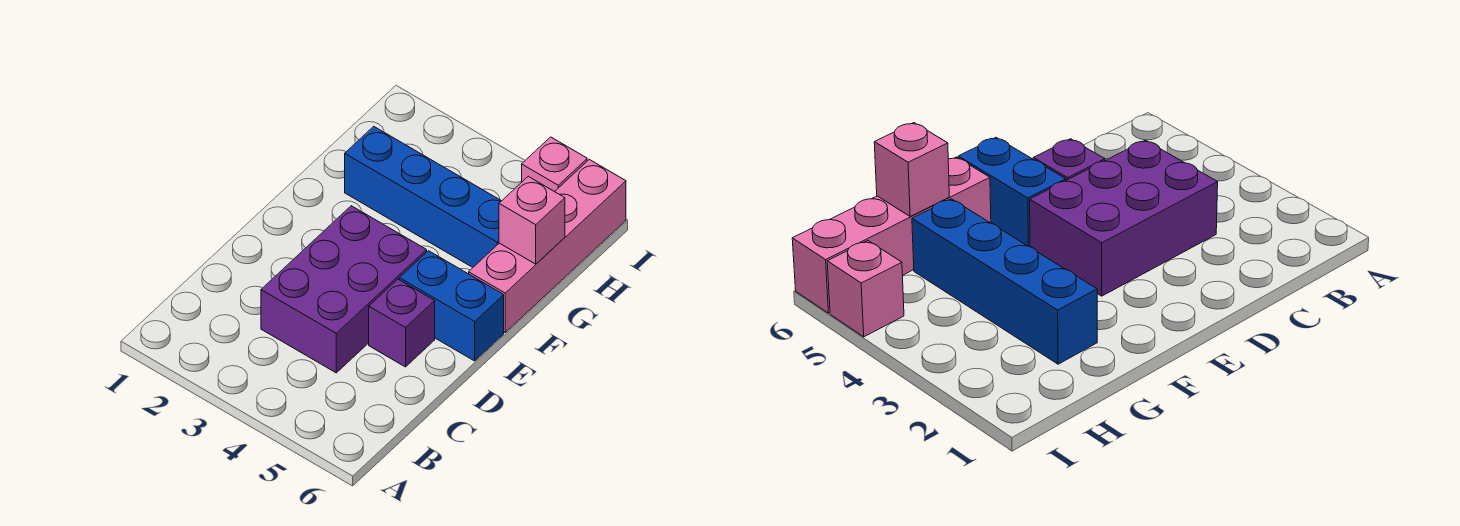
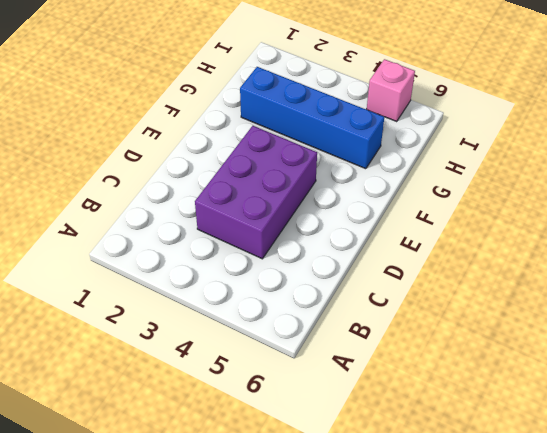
none -> purple brick D5 level 1
none -> blue brick E5:E6 level 1

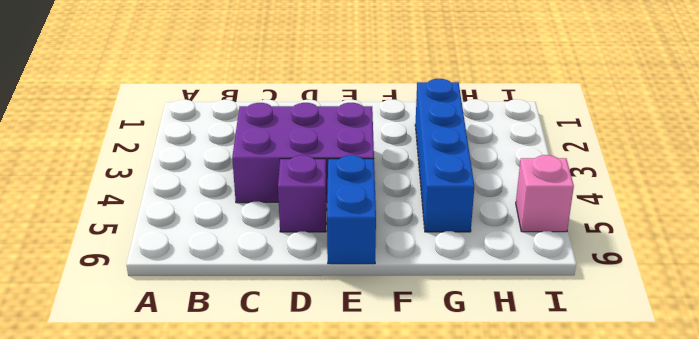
none -> pink brick F6:I6 level 1
none -> pink brick G6 level 2

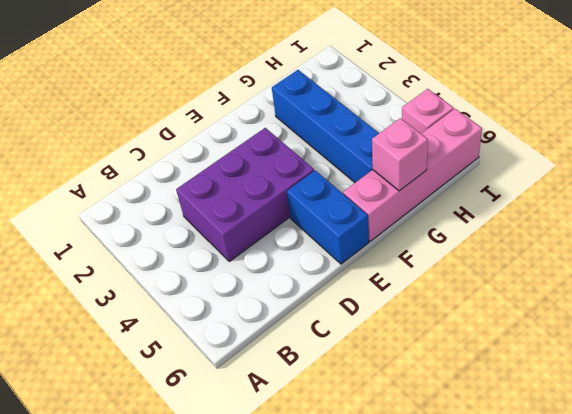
none -> purple brick D5 level 1

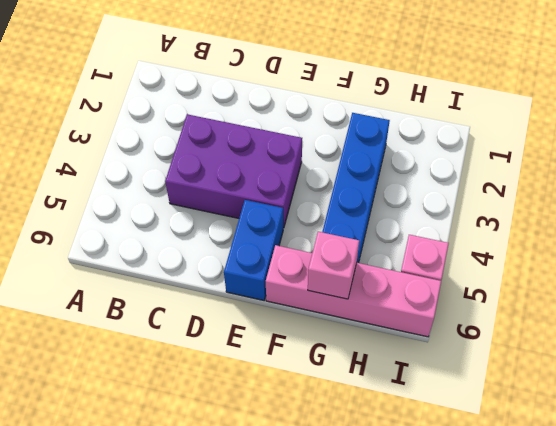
none -> purple brick D5 level 1

